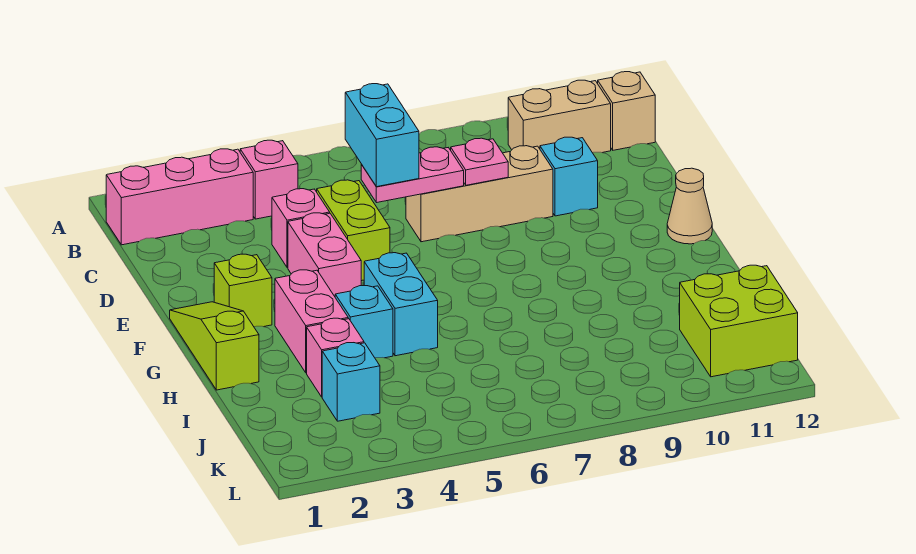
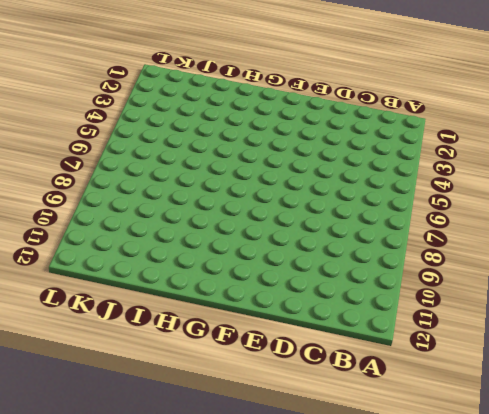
none -> pink brick B1:B3 level 1
none -> pink brick B4 level 1
none -> tan brick B10:B11 level 1

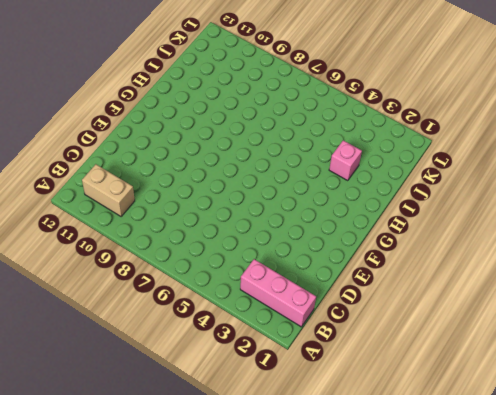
none -> pink brick B4 level 1
none -> tan brick B12 level 1
none -> pink brick D4 level 1

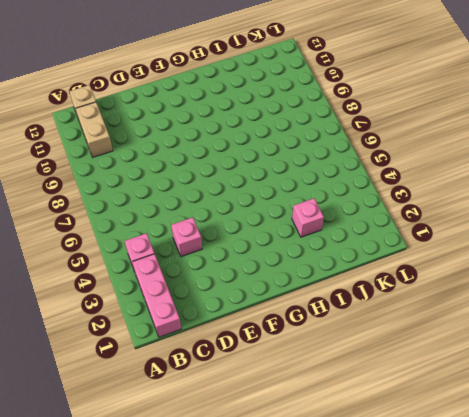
none -> lime brick D5:E5 level 1
none -> tan brick D7:D9 level 1
none -> cyan brick D10 level 1

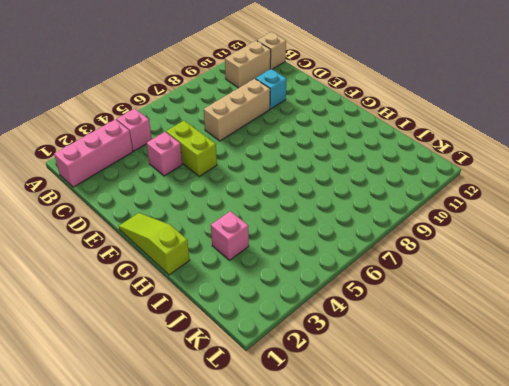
none -> pink brick E4:F4 level 1
none -> lime brick F2 level 1
none -> tan cone F12 level 1

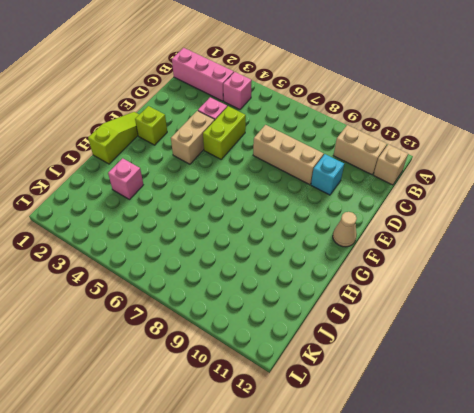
tan brick E4:F4 level 1 -> pink brick E4:F4 level 1
none -> pink brick G3:H3 level 1
none -> cyan brick G5:H5 level 1
none -> cyan brick H4 level 1

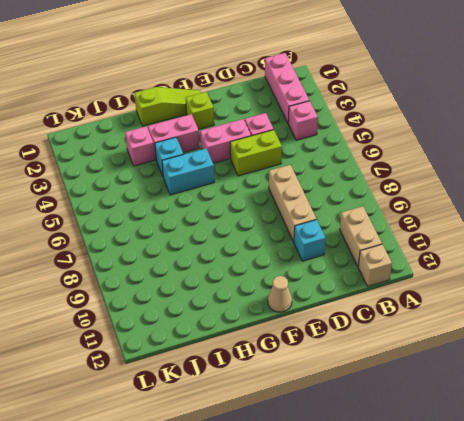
none -> cyan brick J3 level 1
none -> lime brick J11:K12 level 1
none -> pink plate D6:D7 level 2

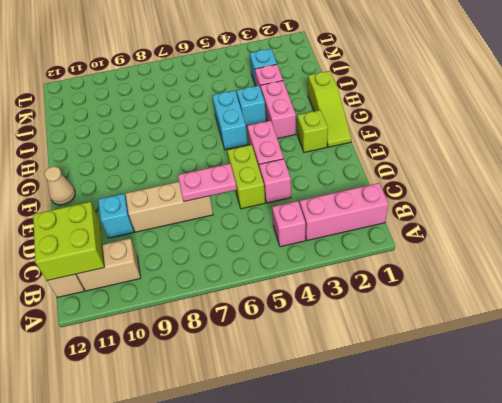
lime brick B11:C12 level 2 -> lime brick J11:K12 level 1
none -> pink plate D8 level 2
none -> cyan brick C6:D6 level 3

